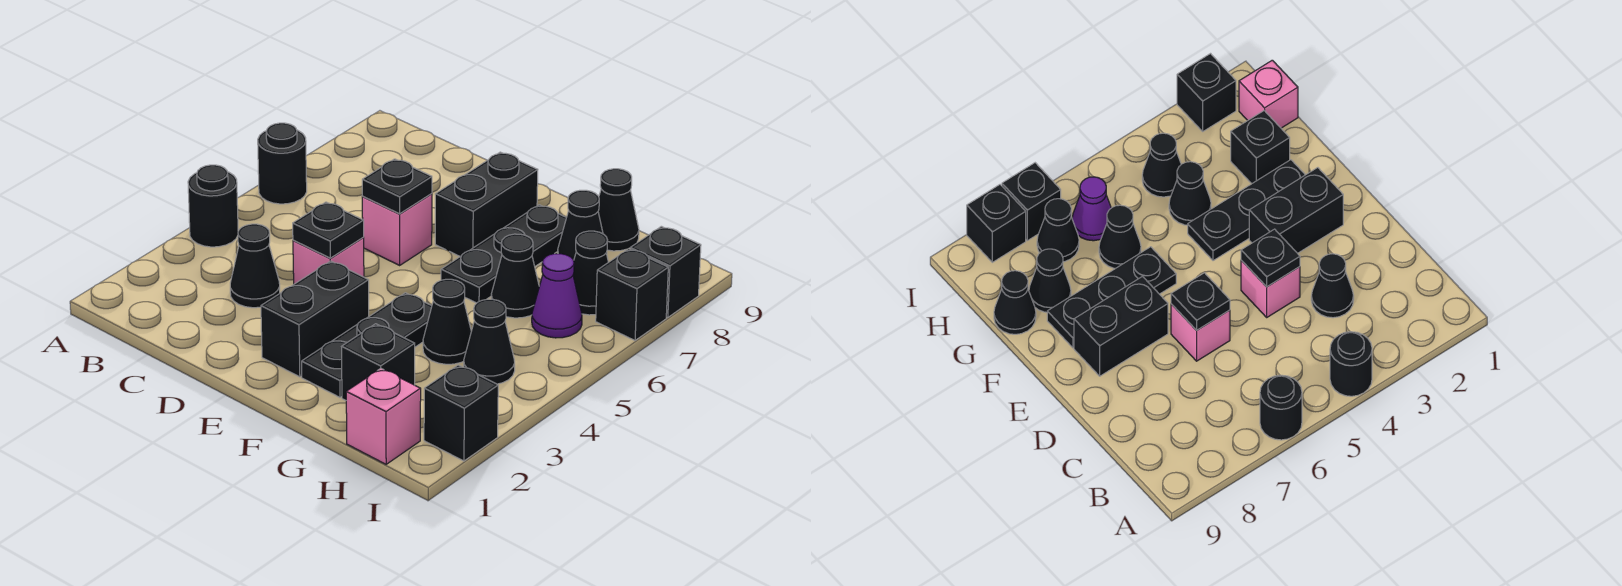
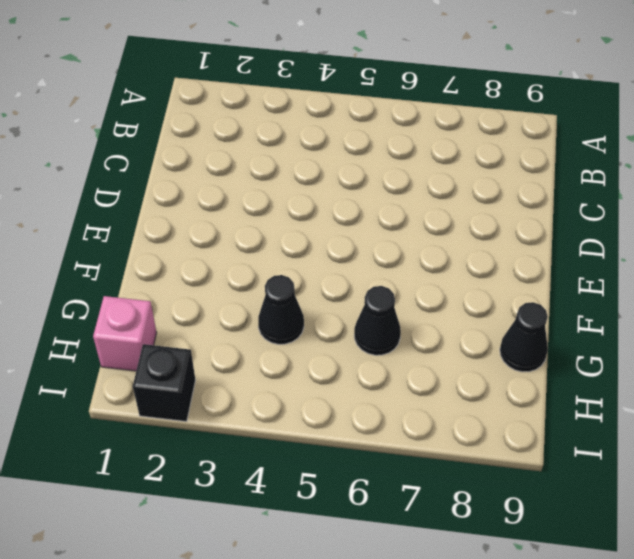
none -> black round brick A4 level 1
none -> black round brick A6 level 1
none -> black cone C3 level 1

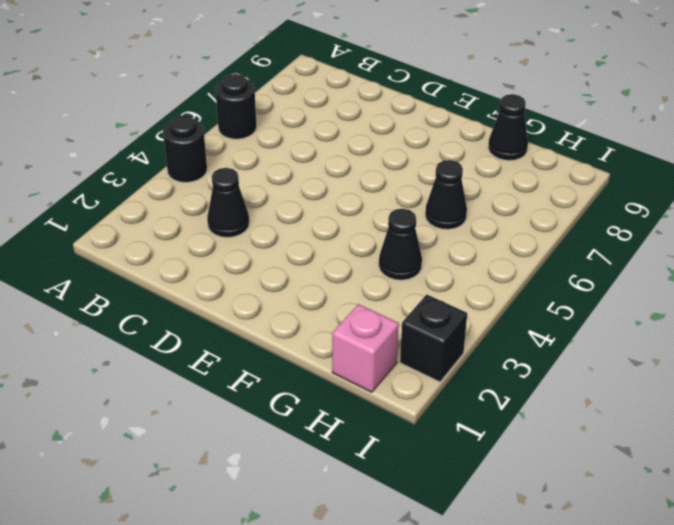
none -> pink brick D4 level 1
none -> pink brick D6 level 1
none -> black brick E2:E3 level 1

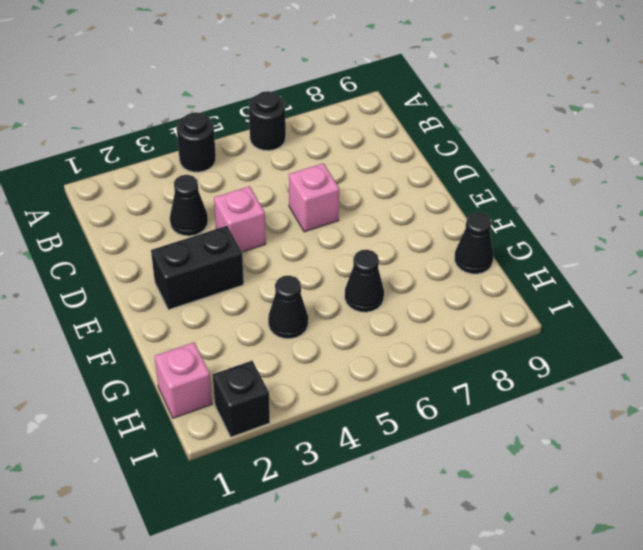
none -> black brick E7:E8 level 1
none -> black plate F2:F4 level 1
none -> black plate F6:F8 level 1

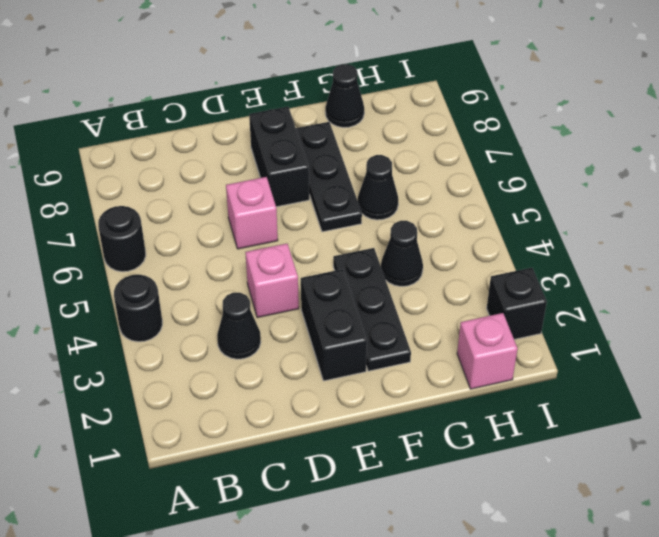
none -> black brick G2 level 1
none -> black cone G8 level 1
none -> black cone H4 level 1

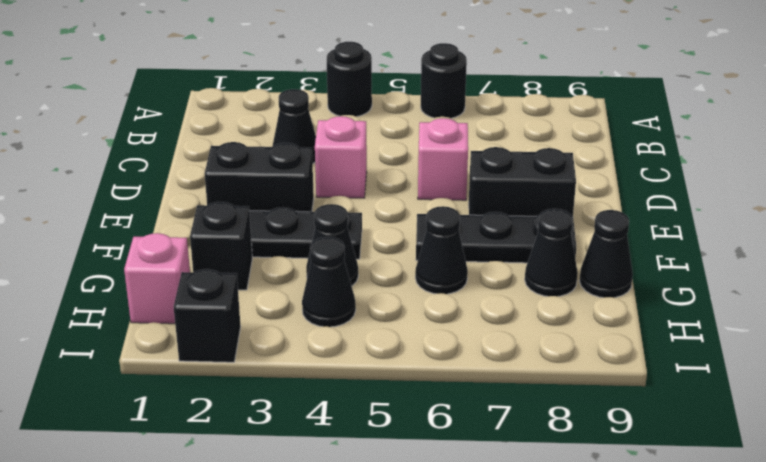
none -> purple cone H6 level 1
none -> black cone H7 level 1
none -> black brick I7 level 1

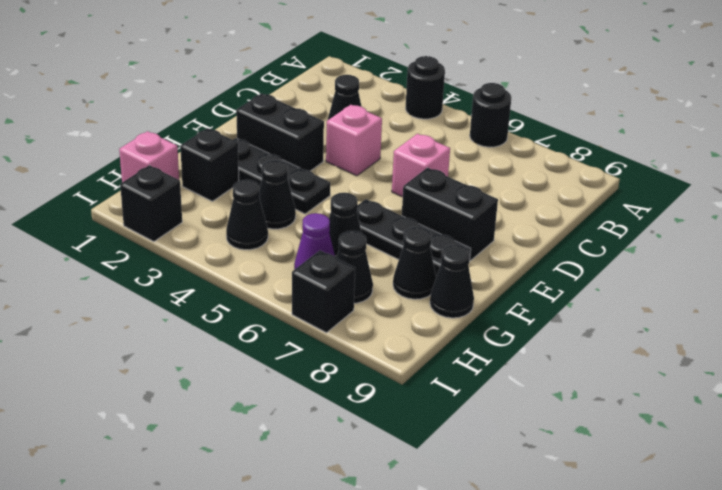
none -> black brick I8 level 1
none -> black plate D4 level 2
none -> black plate D6 level 2

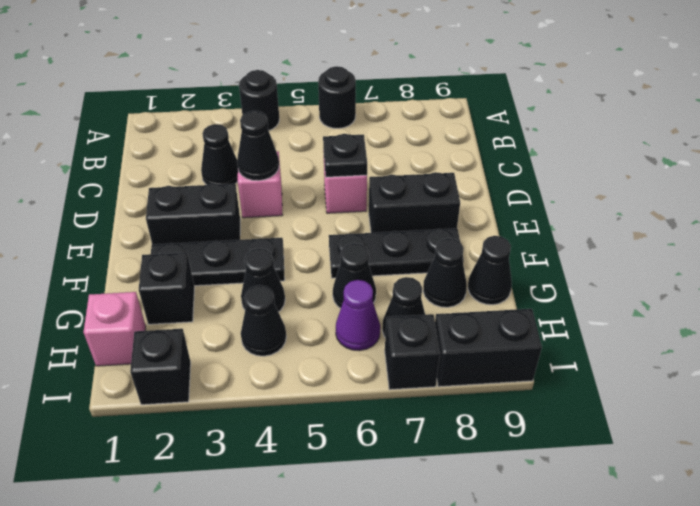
black cone D4 level 2 -> black plate D4 level 2
black brick I8:I9 level 1 -> black brick I8 level 1

